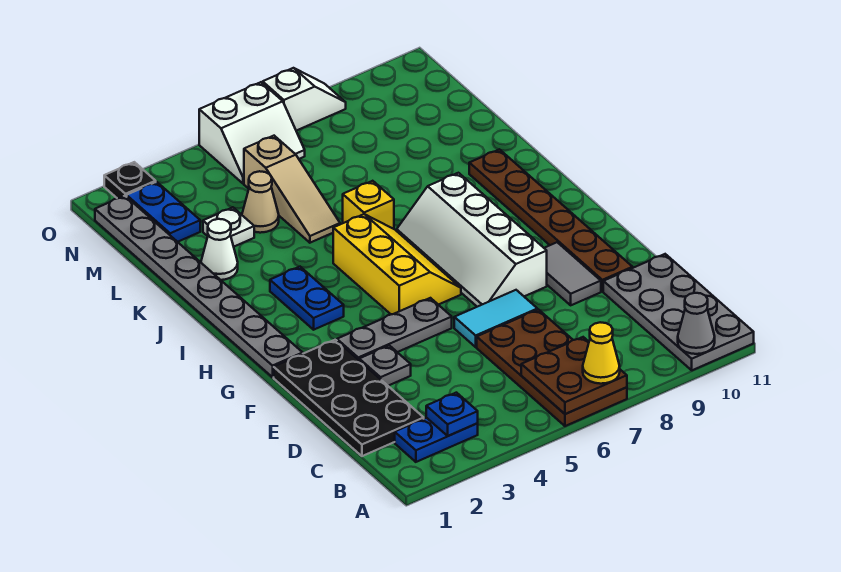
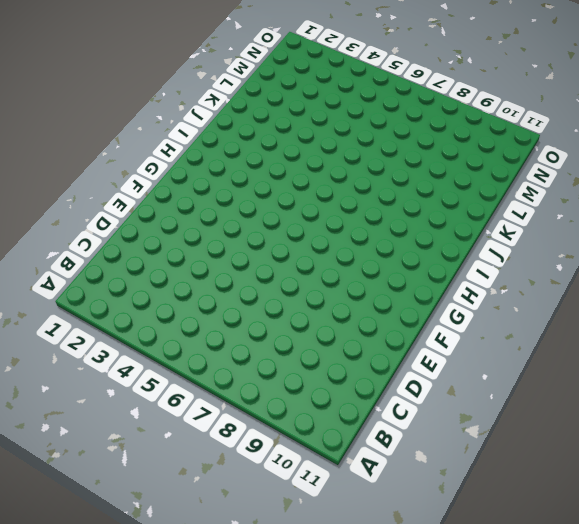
none -> brown plate A6:D7 level 1
none -> grey plate A10:D11 level 1
none -> blue plate B2:B3 level 1

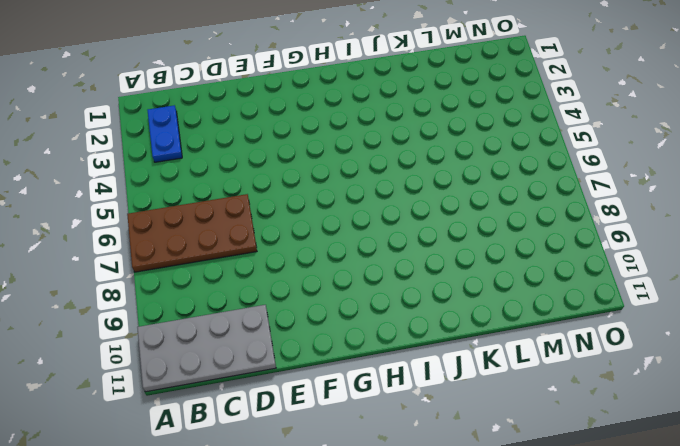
none -> black plate C1:F2 level 1
none -> grey plate E3 level 1
none -> cyan tile E6:E7 level 1

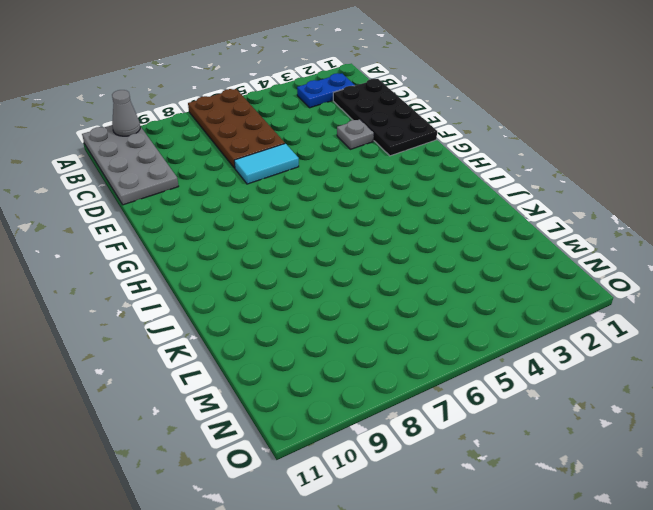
none -> grey tile E9:F9 level 1
none -> brown plate E10:J10 level 1
none -> grey plate F3:F5 level 1

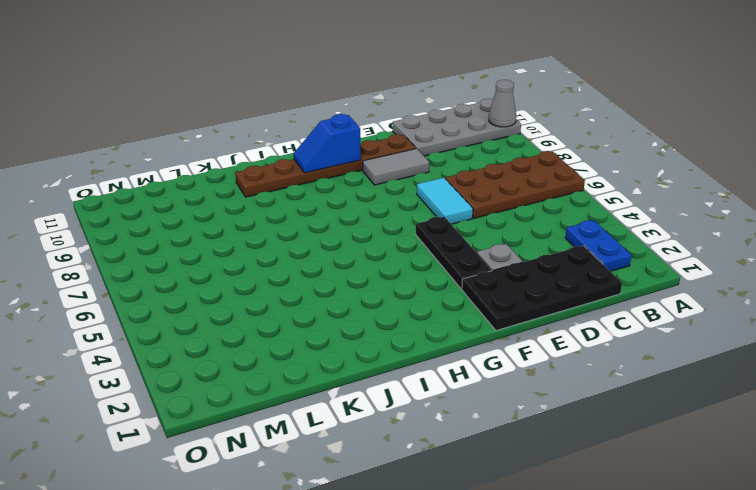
black plate F3:F5 level 1 -> grey plate F3:F5 level 1
blue slope G10:H10 level 2 top G -> none
none -> white slope F7:I8 level 1 top 8
none -> grey plate G1:N1 level 1
none -> yellow slope G5:I6 level 1 top 5

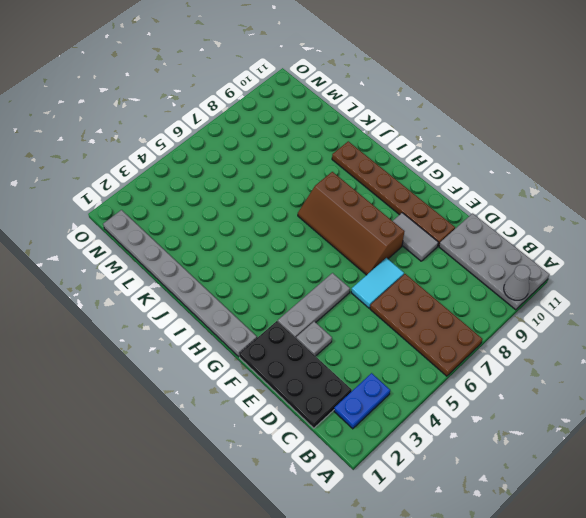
brown slope F7:I8 level 1 top 8 -> white slope F7:I8 level 1 top 8
none -> yellow slope G5:I6 level 1 top 5
none -> blue plate H3:I3 level 1
none -> yellow brick J6 level 1

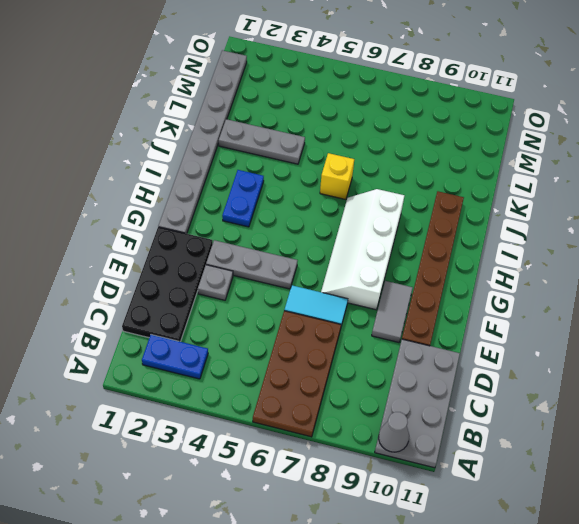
grey plate K2:K4 level 1 -> white cone K2 level 1
none -> yellow slope G5:I6 level 1 top 5
none -> tan slope K5:M5 level 1 top M
none -> white plate L3 level 1

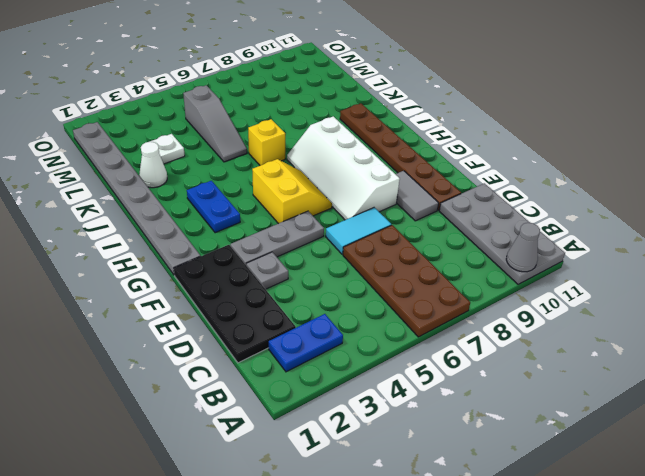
yellow slope G5:H6 level 1 top 5 -> yellow slope G5:I6 level 1 top 5
grey slope K5:M5 level 1 top M -> tan slope K5:M5 level 1 top M
none -> tan cone L4 level 1
none -> blue plate M2:N2 level 1
none -> white slope N5:O6 level 1 top O

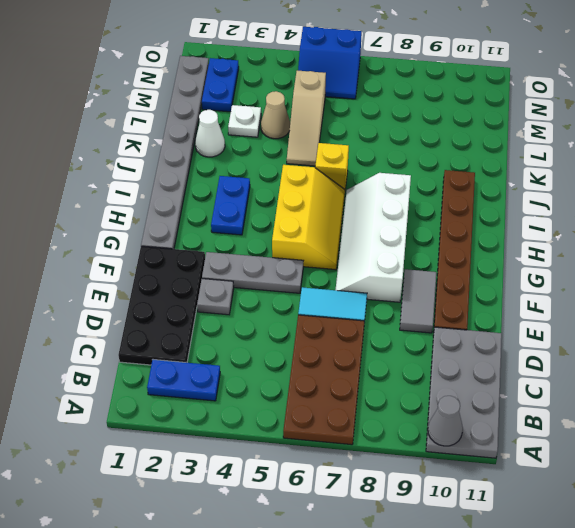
blue slope N5:O6 level 1 top O -> white slope N5:O6 level 1 top O
none -> black plate O2 level 1
none -> white slope O7:O8 level 1 top 7
none -> brown plate A6:B7 level 2

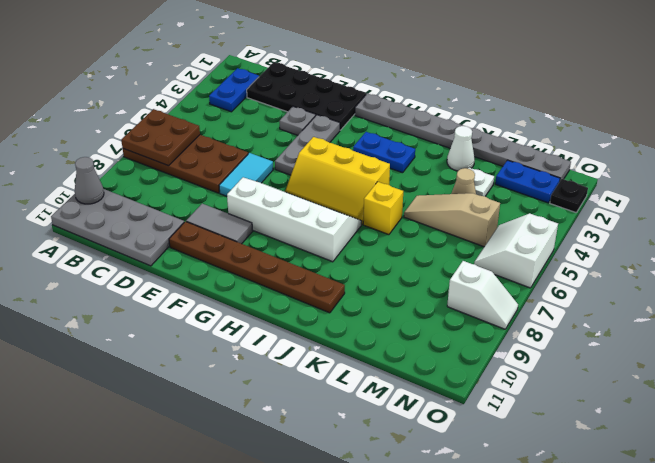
white slope N8:O8 level 1 top N -> white slope O7:O8 level 1 top 7
none -> blue plate B3 level 2
none -> yellow cone A7 level 3

